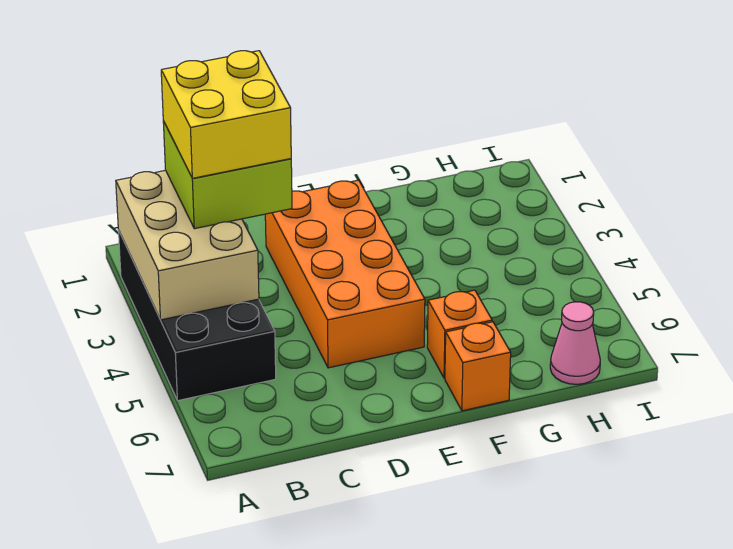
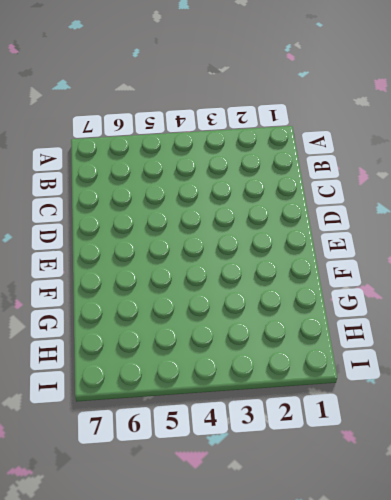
none -> black brick A2:B5 level 1
none -> orange brick D2:E5 level 1

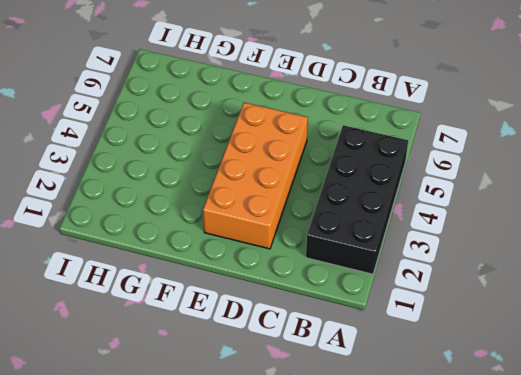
none -> orange brick F6 level 1
none -> orange brick F7 level 1

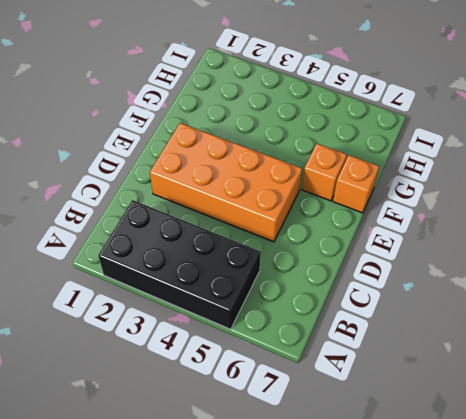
none -> pink cone H7 level 1
none -> tan brick A2:B4 level 2

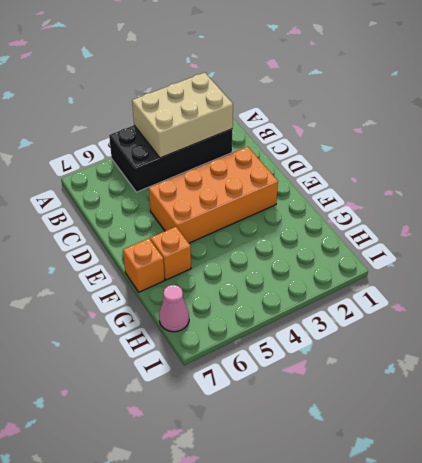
none -> lime brick B2:C3 level 3
none -> yellow brick B2:C3 level 4

